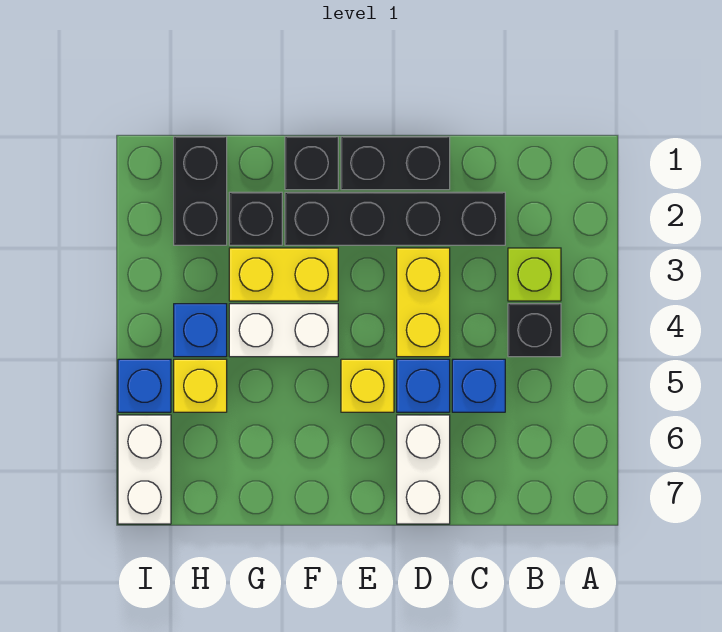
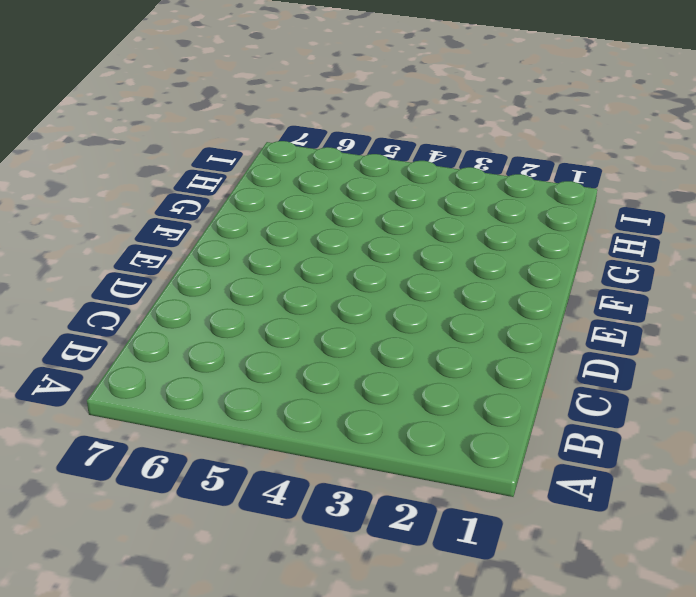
none -> lime brick B3 level 1
none -> black brick B4 level 1
none -> black brick C2:F2 level 1

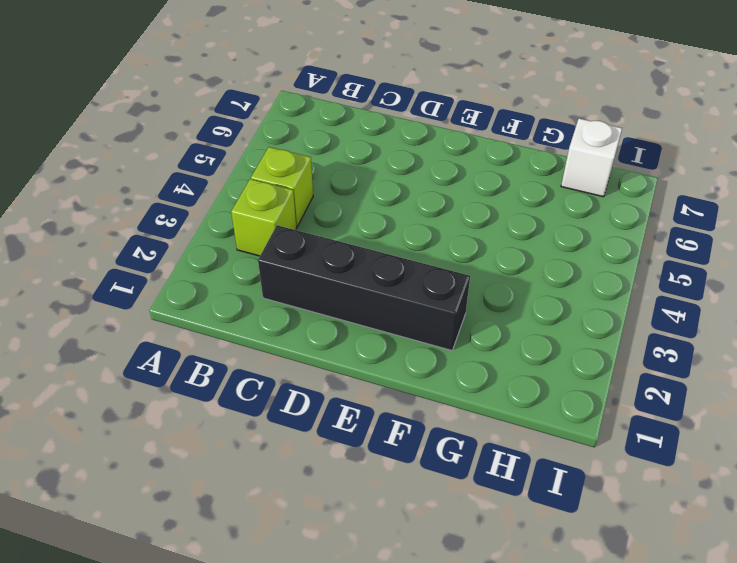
lime brick B4 level 1 -> black brick B4 level 1
white brick H7 level 1 -> none
none -> blue brick C5 level 1
none -> black brick D1:E1 level 1
none -> yellow brick D3:D4 level 1

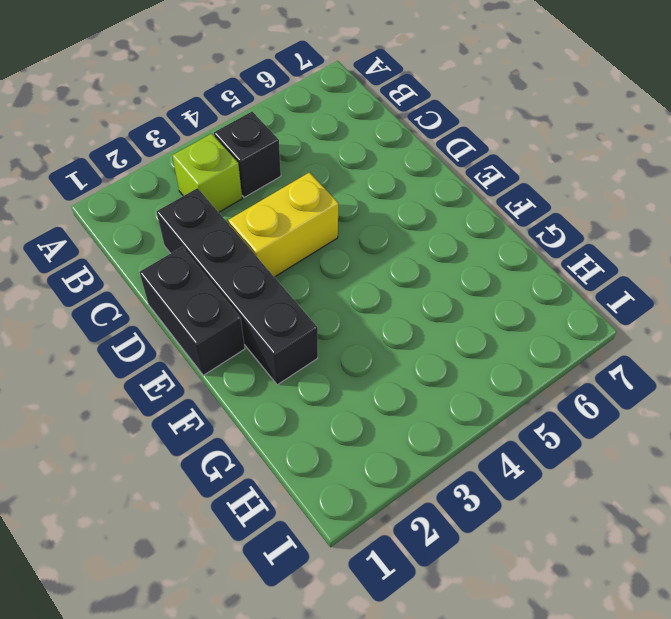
none -> blue brick C5 level 1
none -> blue brick D5 level 1
none -> white brick D6:D7 level 1

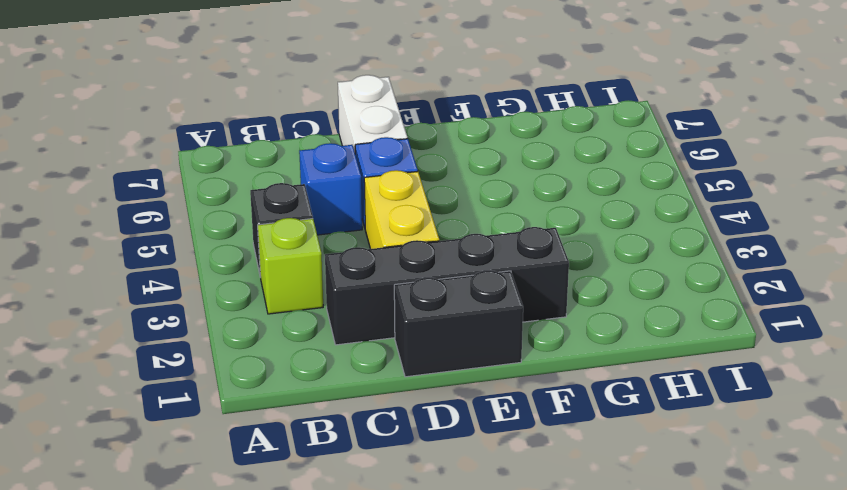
none -> yellow brick E5 level 1
none -> black brick F1 level 1
none -> yellow brick F3:G3 level 1

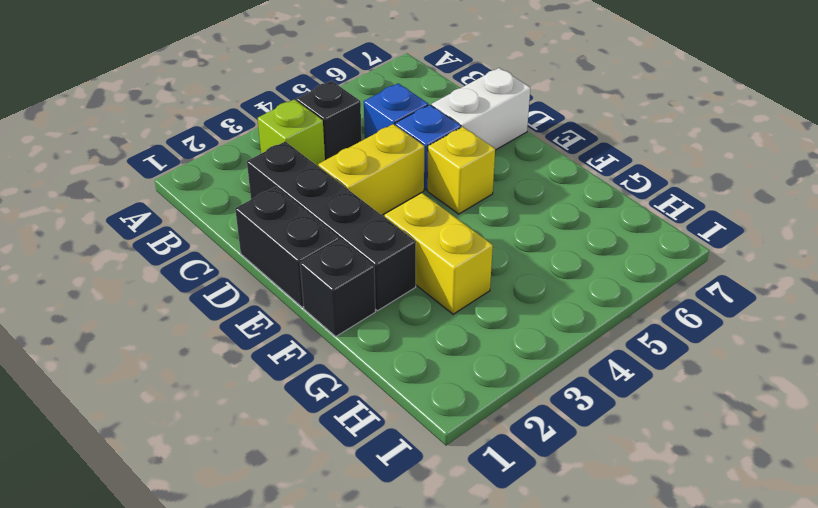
none -> white brick F4:G4 level 1
none -> black brick G2 level 1
none -> black brick H1:H2 level 1

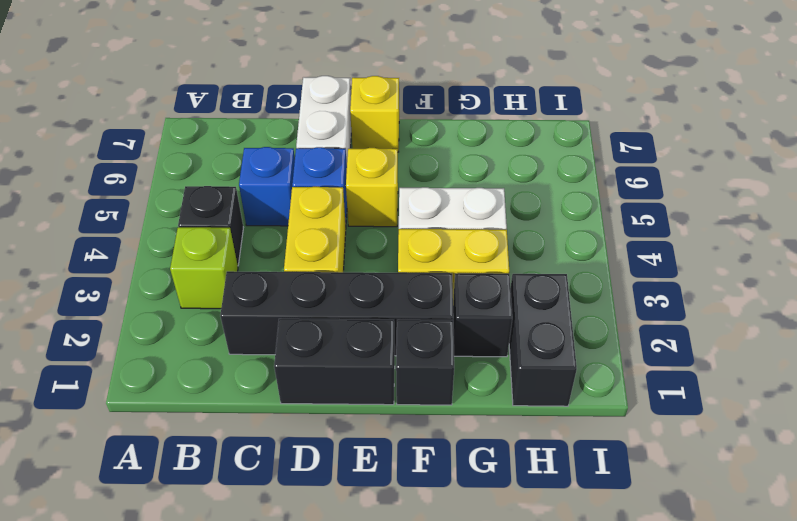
yellow brick E7 level 1 -> yellow brick H5 level 1
none -> blue brick H4 level 1
none -> blue brick I5 level 1
none -> white brick I6:I7 level 1

